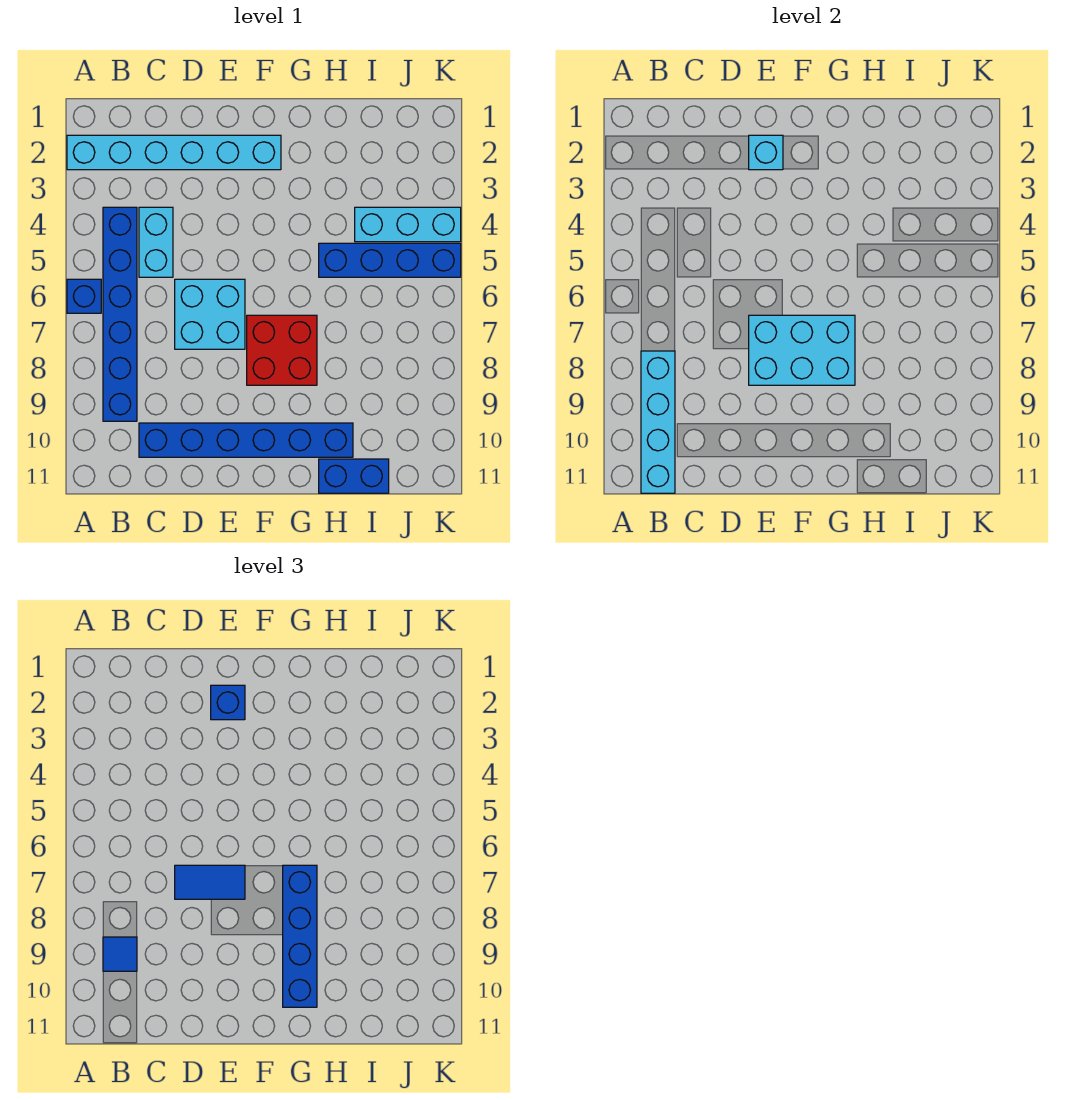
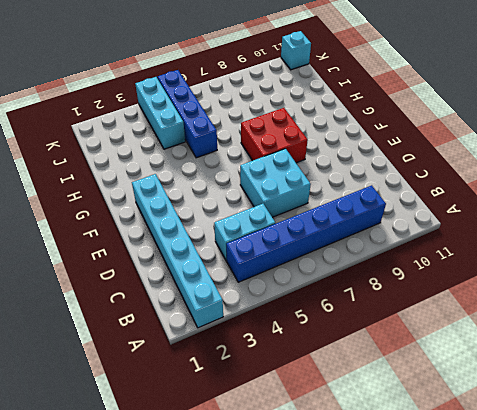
cyan brick K11 level 1 -> cyan brick E2 level 2
none -> blue brick A6 level 1
none -> blue brick C10:H10 level 1
none -> blue brick H11:I11 level 1

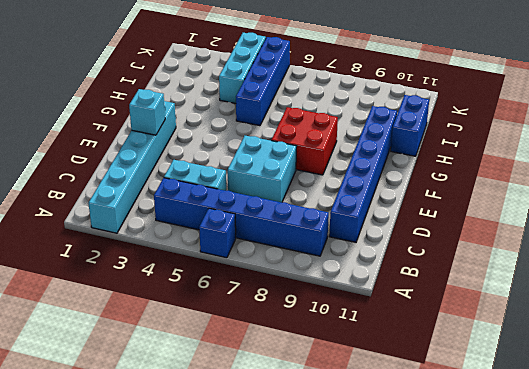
none -> cyan brick B8:B11 level 2
none -> cyan brick E7:G8 level 2
none -> blue tile B9 level 3

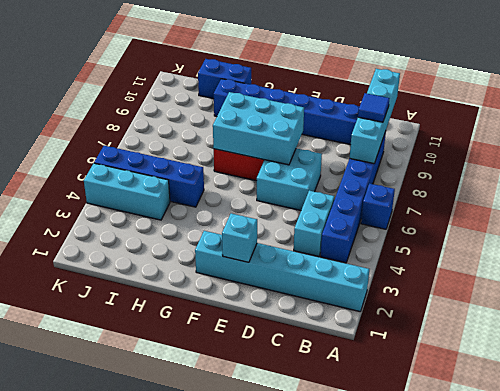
none -> blue tile D7:E7 level 3
none -> blue brick E2 level 3
none -> blue brick G7:G10 level 3

